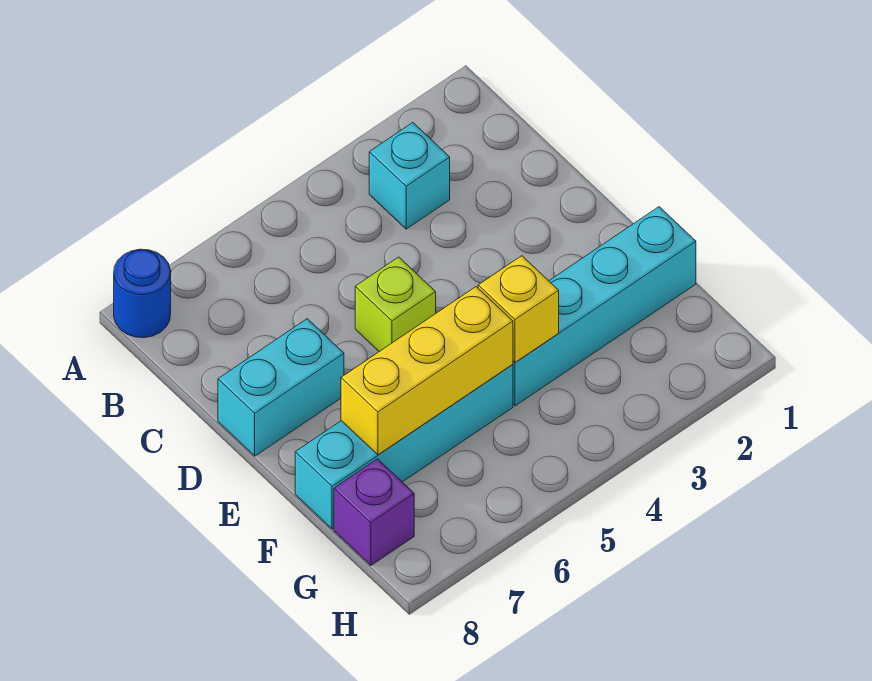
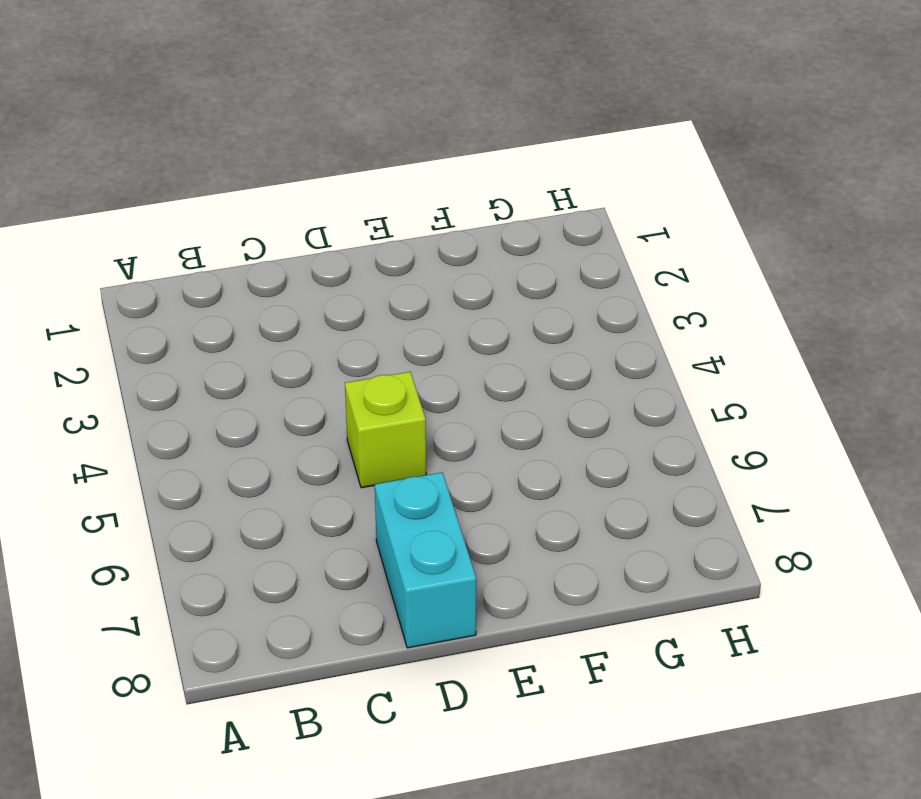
none -> blue round brick A8 level 1
none -> cyan brick B3 level 1

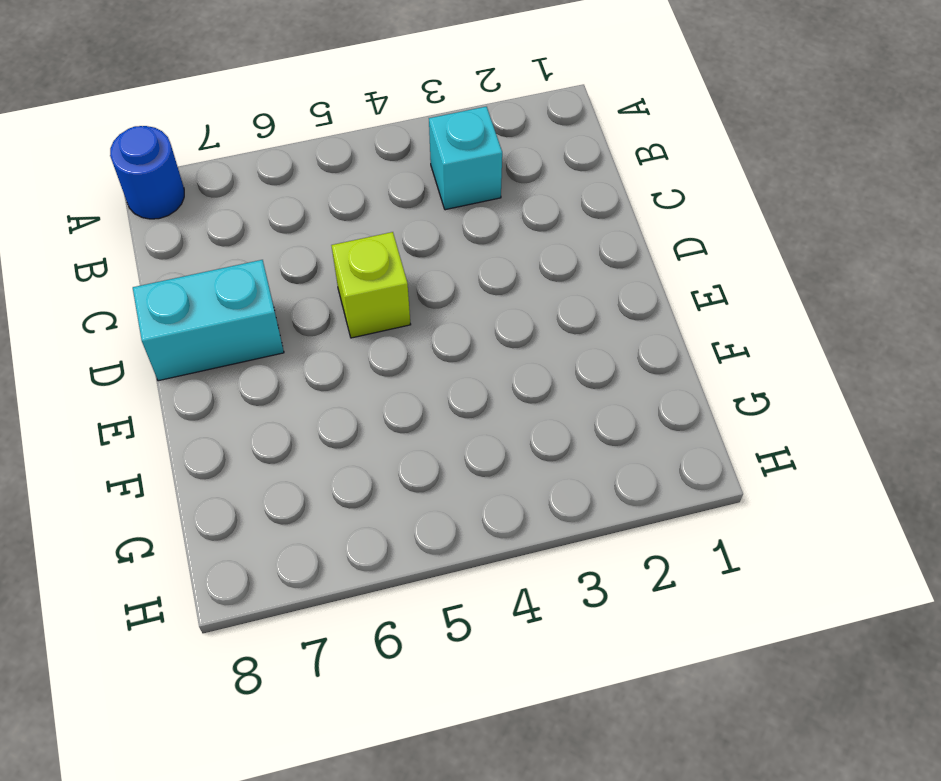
none -> cyan brick F1:F4 level 1
none -> cyan brick F5:F8 level 1

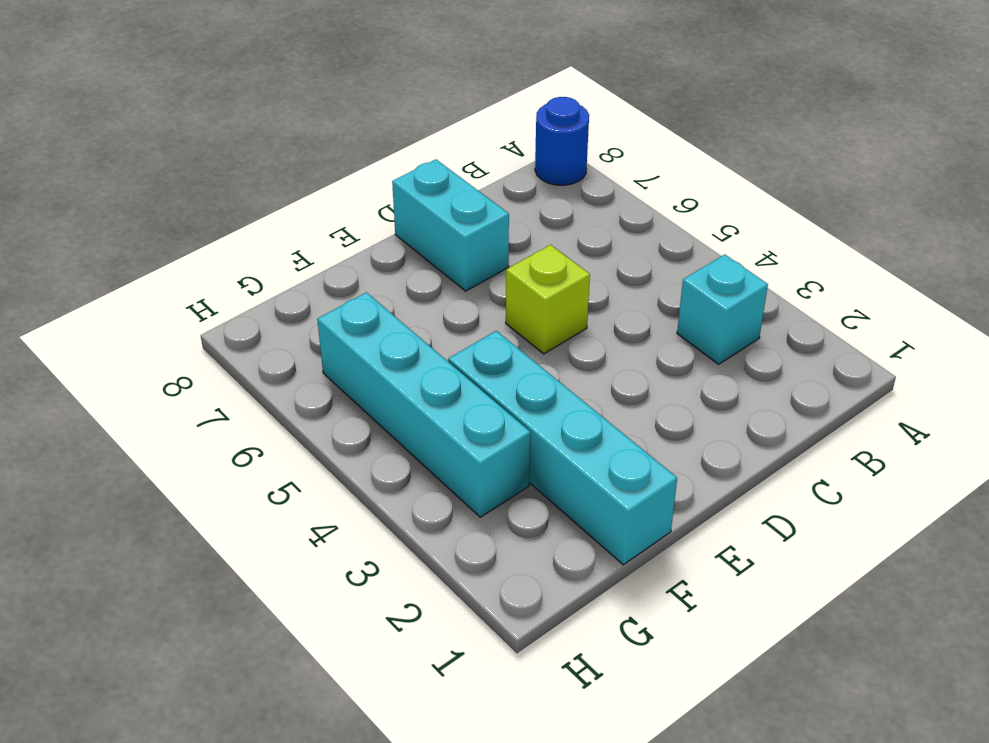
cyan brick G3:G6 level 1 -> cyan brick F5:F8 level 1
none -> purple brick G8 level 1
none -> yellow brick F4 level 2

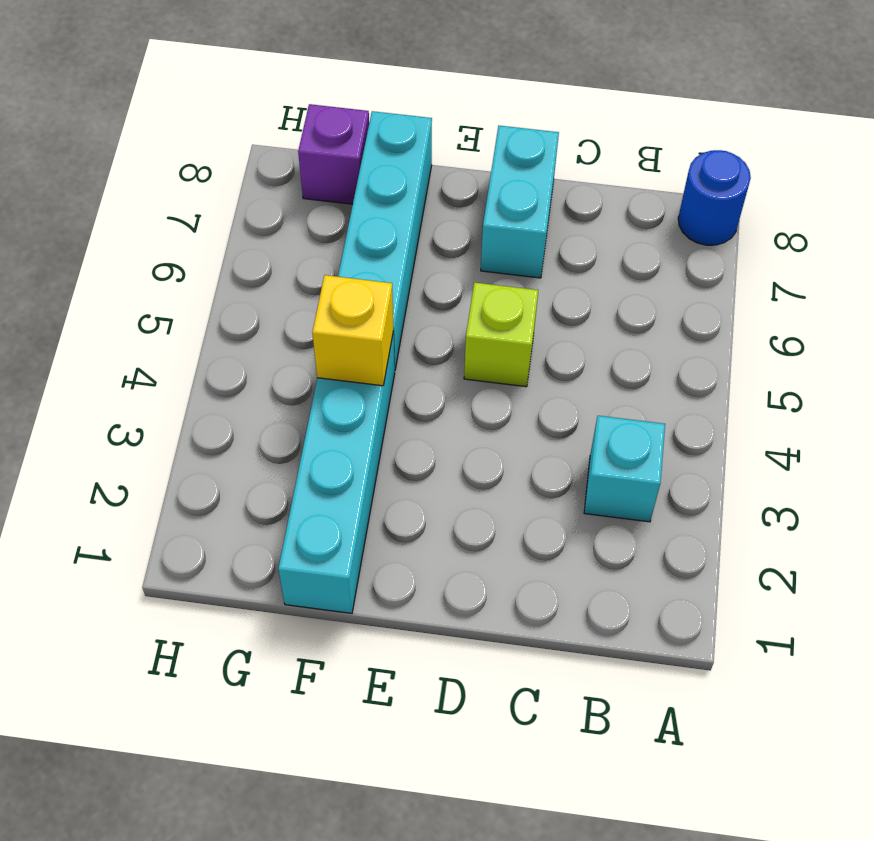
none -> yellow brick F5:F7 level 2

